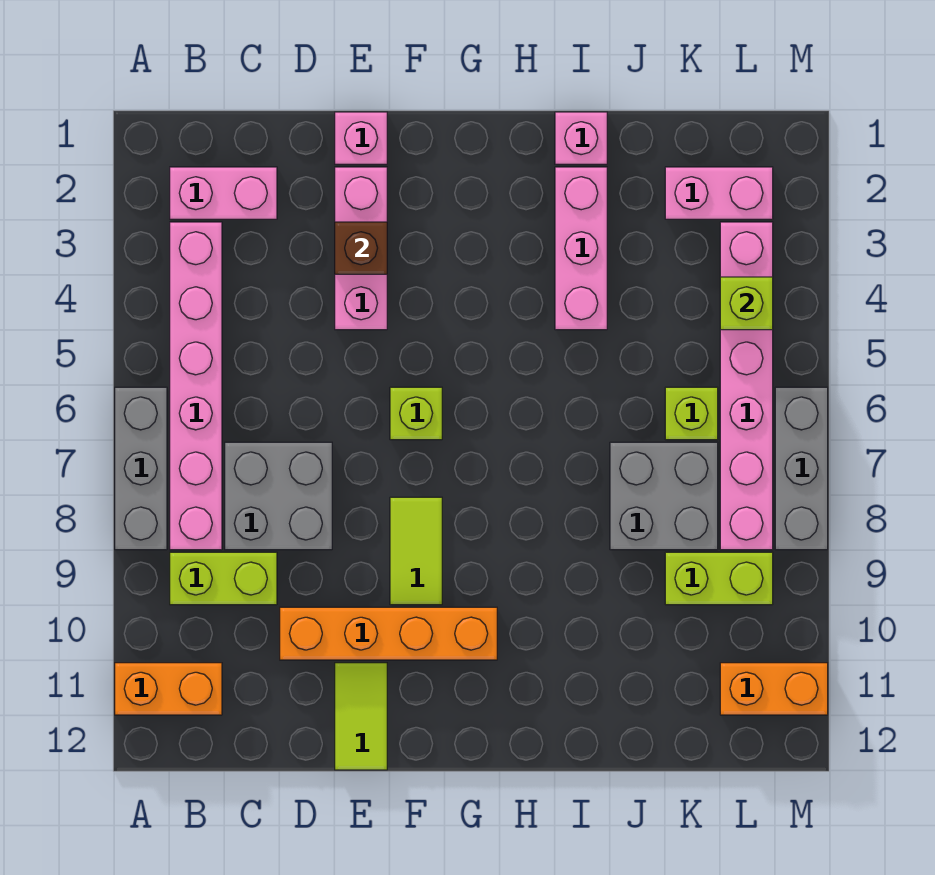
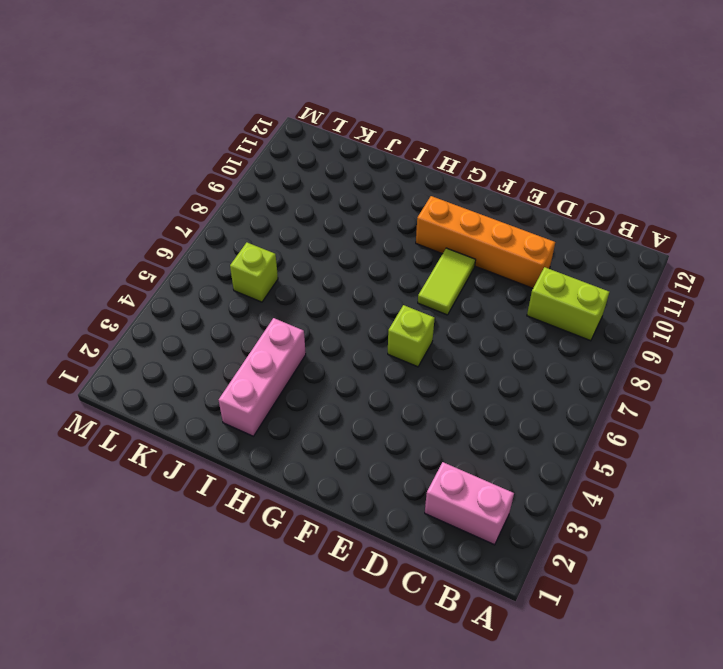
none -> grey brick A6:A8 level 1
none -> orange brick A11:B11 level 1
none -> pink brick B3:B8 level 1

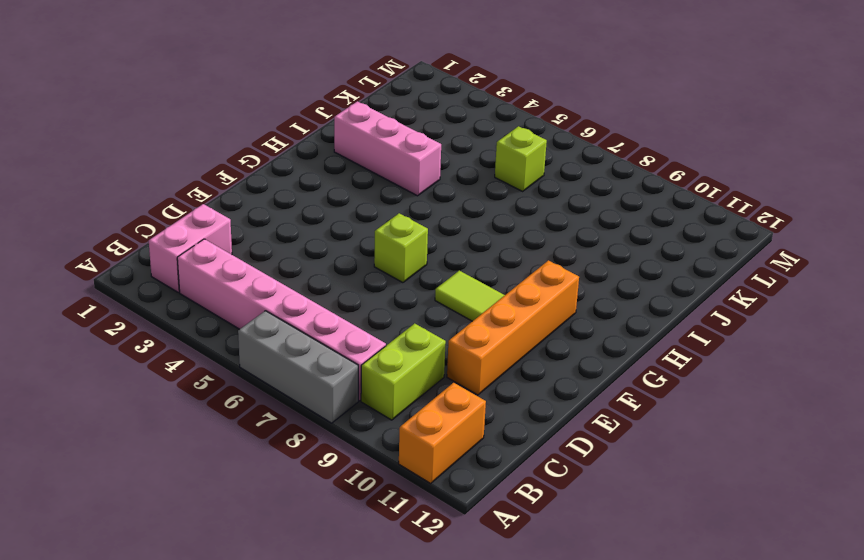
none -> grey brick C7:D8 level 1
none -> pink brick E1 level 1
none -> pink brick E2:E4 level 1

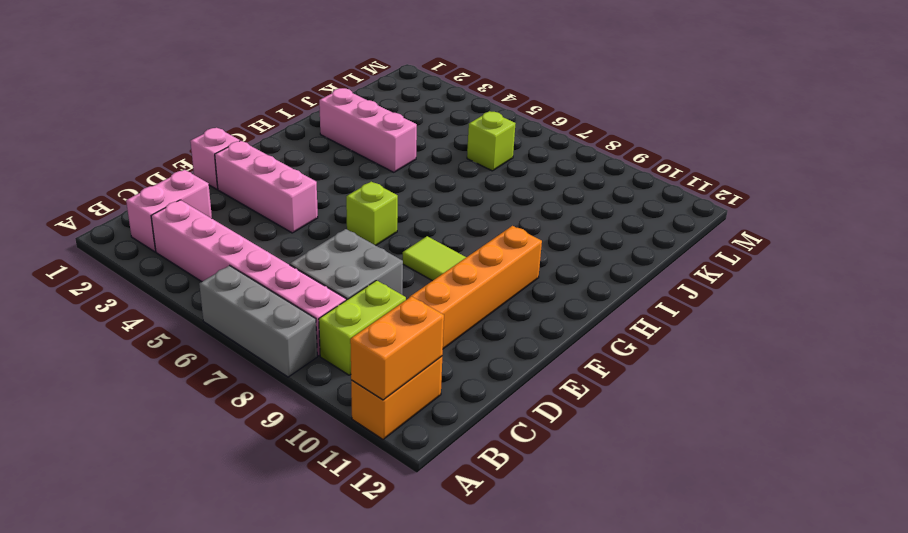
orange brick A11:B11 level 2 -> orange brick L11:M11 level 1
none -> lime tile E11:E12 level 1
none -> pink brick I1 level 1
none -> grey brick J7:K8 level 1

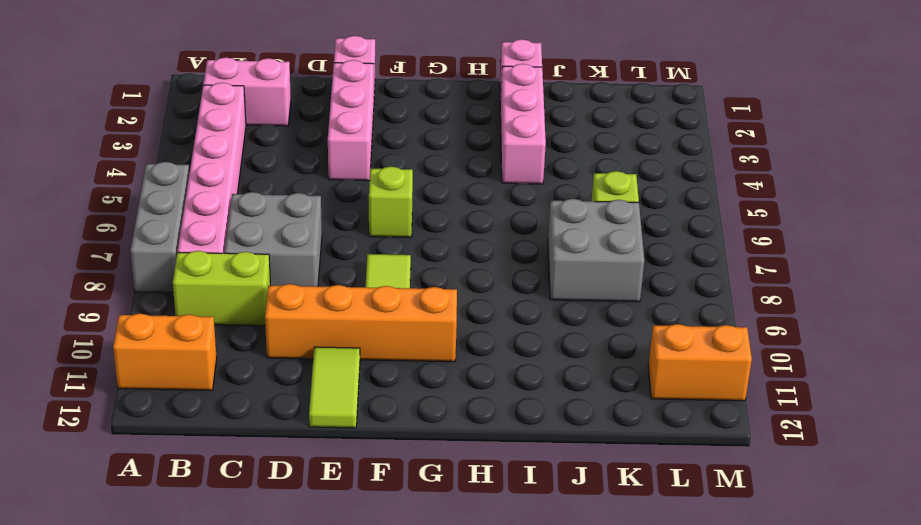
none -> pink brick K2:L2 level 1
none -> lime brick K9:L9 level 1
none -> pink brick L3:L8 level 1

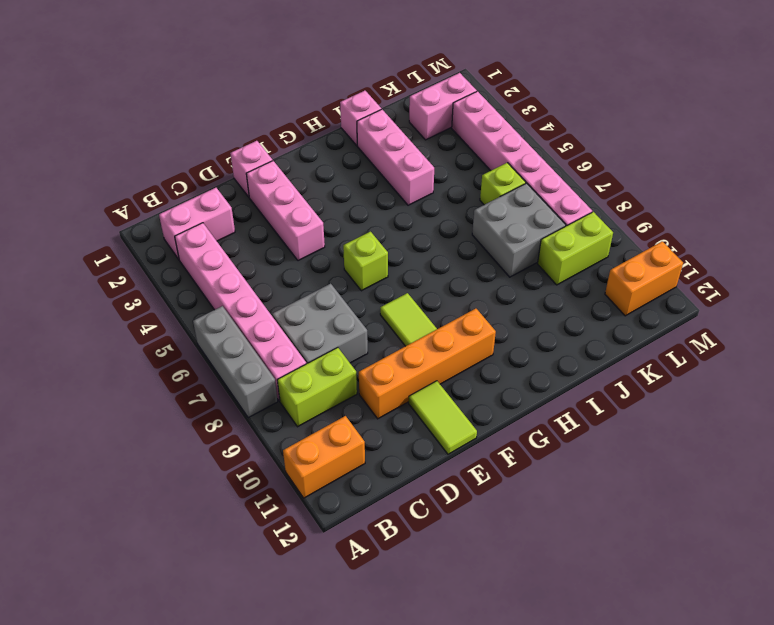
none -> grey brick M6:M8 level 1
none -> brown brick E3 level 2
none -> lime brick L4 level 2

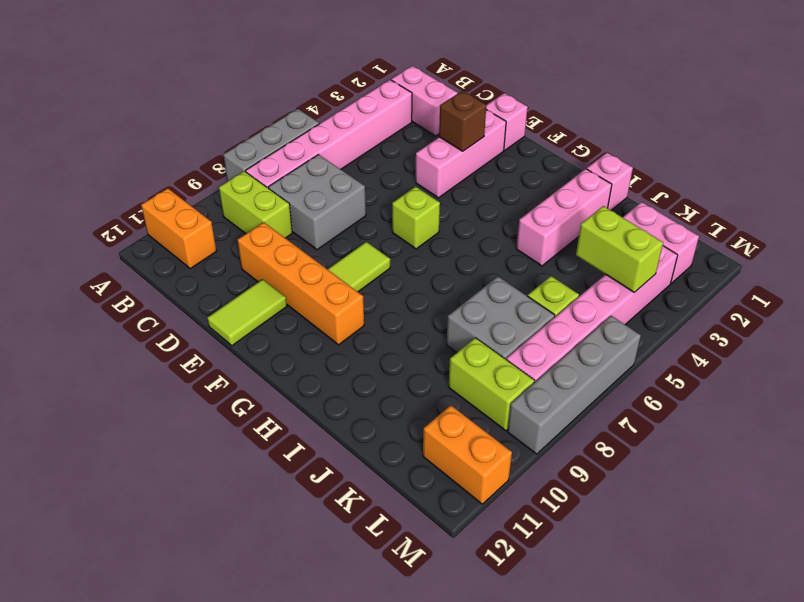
lime brick K4:L4 level 2 -> lime brick L4 level 2
grey brick M6:M9 level 1 -> grey brick M6:M8 level 1

